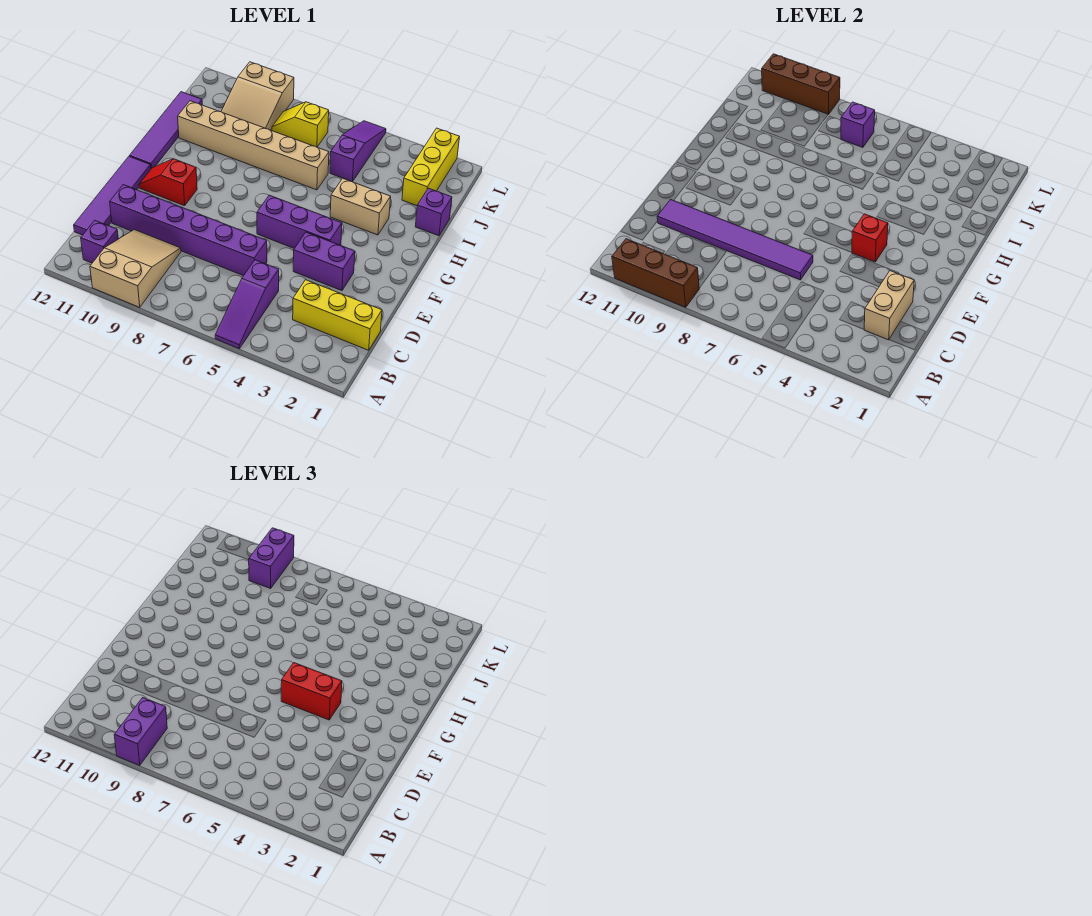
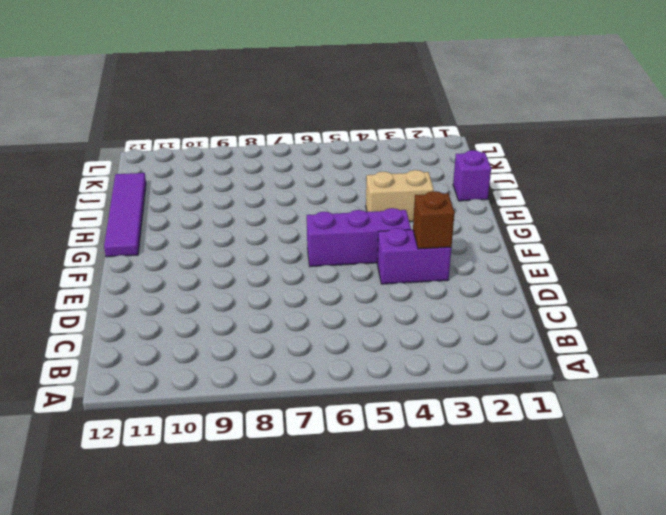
brown brick E3 level 2 -> none
none -> purple slope A5:C5 level 1 top C
none -> tan slope A9:C10 level 1 top A
none -> purple brick B11 level 1

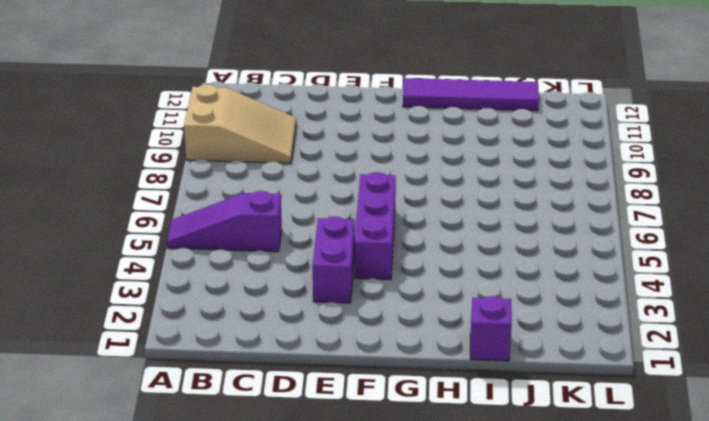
none -> purple brick B11 level 1
none -> yellow brick C1:C3 level 1
none -> purple tile C12:F12 level 1

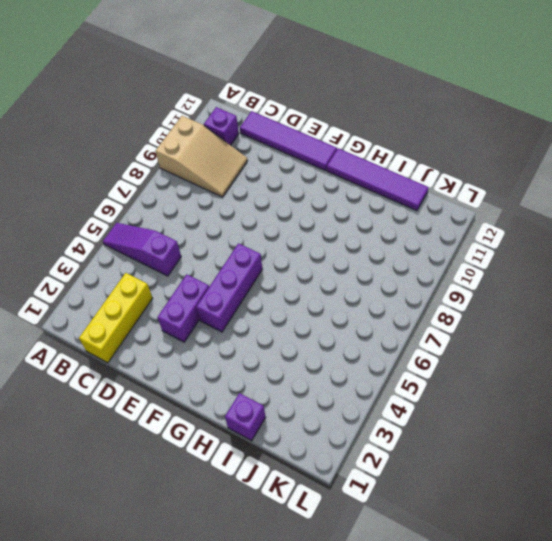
none -> purple brick D6:D11 level 1
none -> red slope F10:F11 level 1 top 10
none -> tan brick H3:H4 level 1

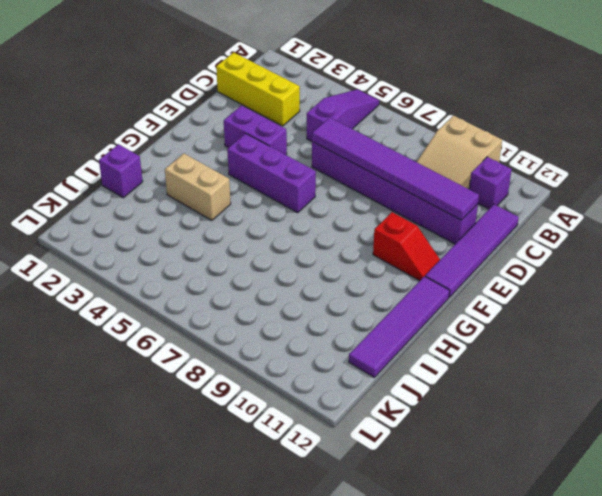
none -> tan brick I6:I11 level 1
none -> yellow brick J2:L2 level 1
none -> purple slope J5:L5 level 1 top J

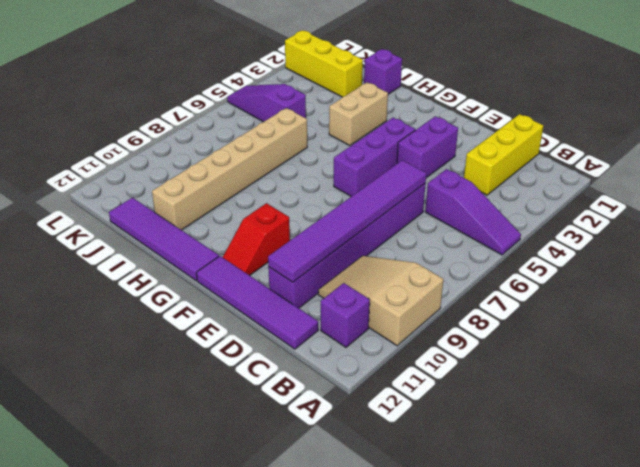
none -> tan slope J9:L10 level 1 top L
none -> yellow slope K7:K8 level 1 top 7
none -> brown brick A9:A11 level 2

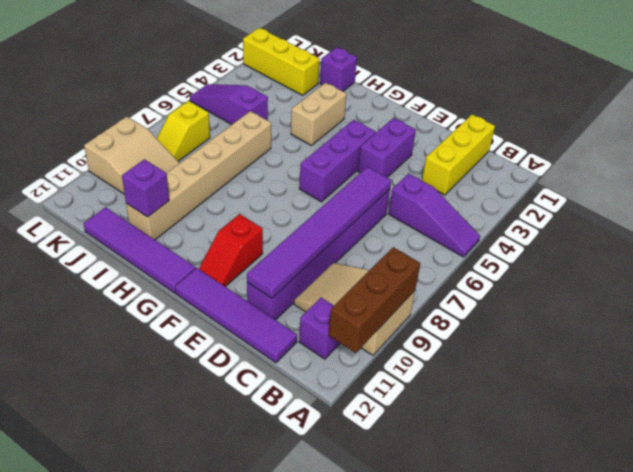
purple brick I11 level 2 -> purple brick K7 level 2
none -> tan brick C2:D2 level 2
none -> red brick F4 level 2
none -> brown brick L9:L11 level 2

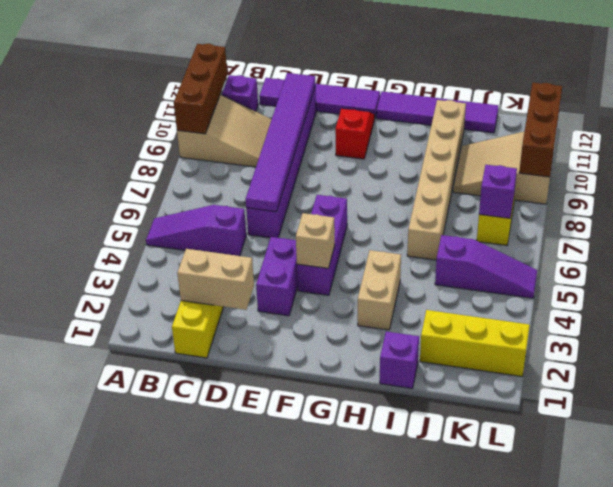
tan brick F4 level 2 -> red brick F4 level 2
none -> purple brick A9:B9 level 3
none -> red brick F4:F5 level 3
none -> purple brick K9:L9 level 3

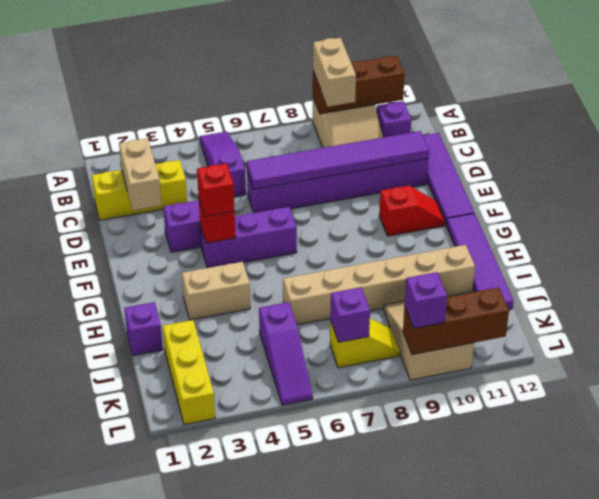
tan brick A9:B9 level 3 -> purple brick A9:B9 level 3
red brick F4 level 3 -> red brick F4:F5 level 3
purple brick L9 level 3 -> purple brick K9:L9 level 3

